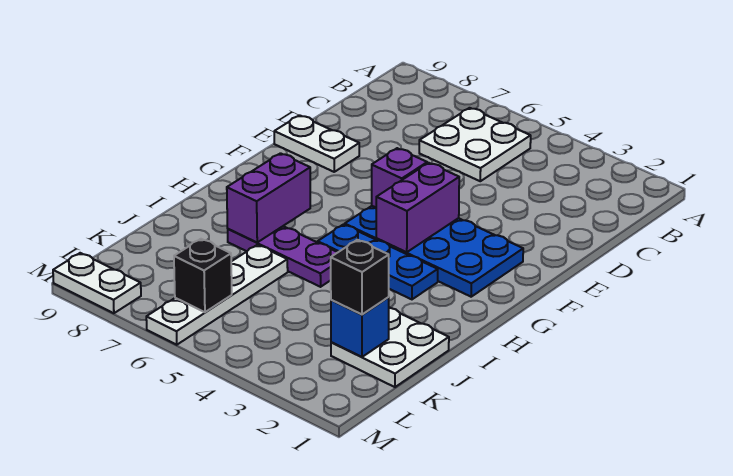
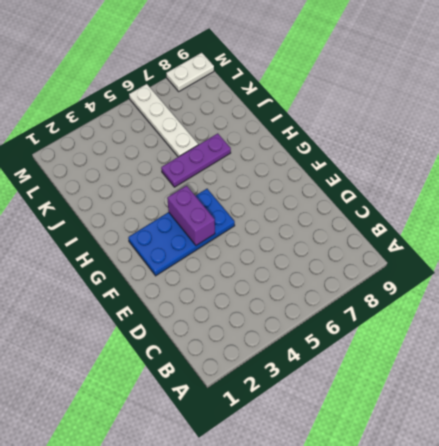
none -> white plate B5:C6 level 1
none -> white plate E8:E9 level 1
none -> blue plate H3:H5 level 1

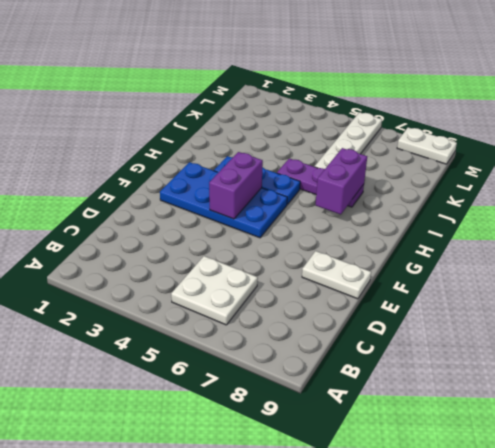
none -> white plate J1:K2 level 1
none -> purple brick F5 level 2
none -> blue brick K2 level 2

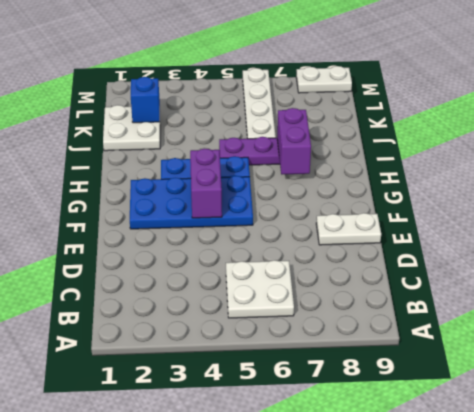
none -> purple brick F5 level 2
none -> black brick L6 level 2
none -> black brick K2 level 3

